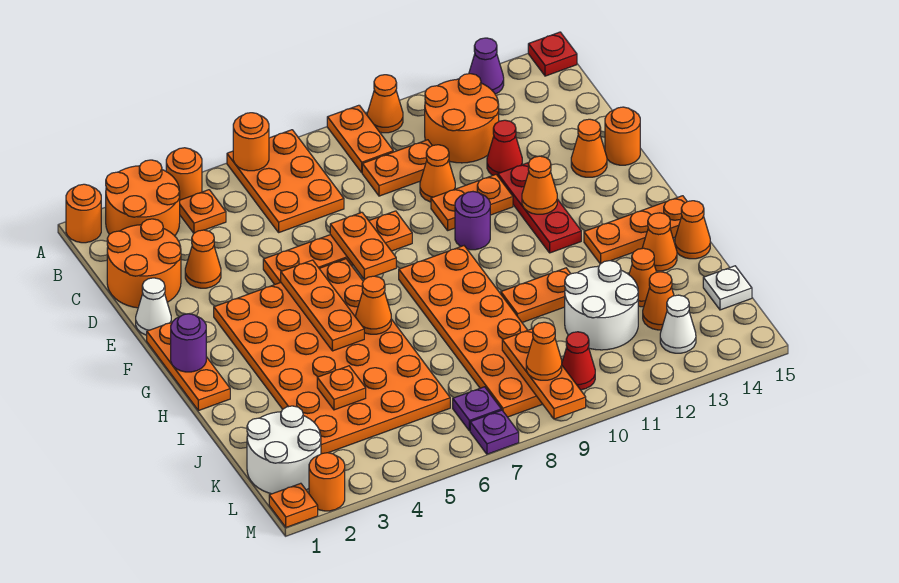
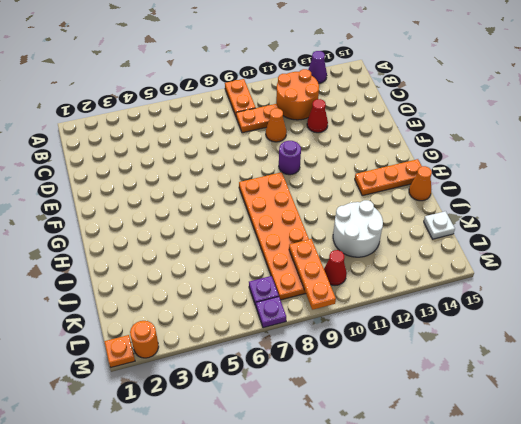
none -> orange round brick A1 level 1
none -> orange round brick A2:B3 level 1
none -> orange round brick A4 level 1
none -> orange plate A6:C7 level 1

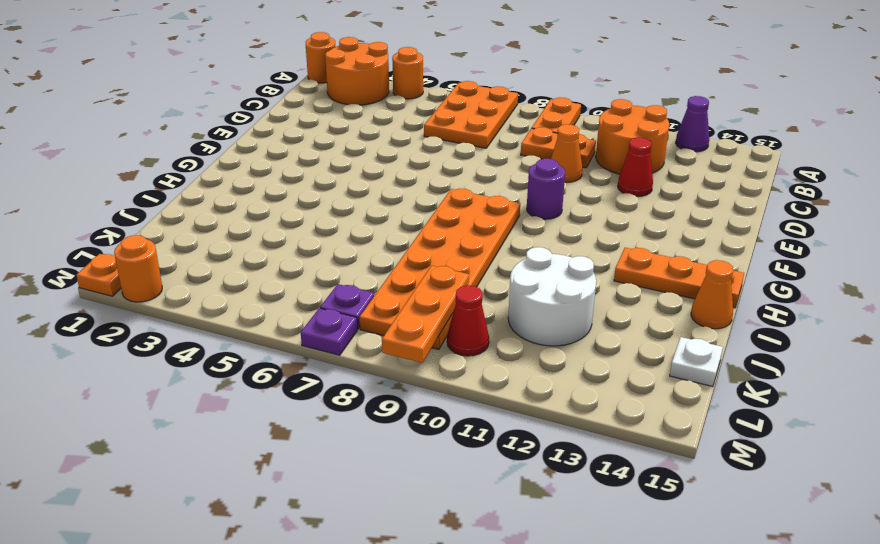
none -> orange cone A10 level 1
none -> red plate A15 level 1
none -> orange plate B4 level 1
none -> orange round brick C1:D2 level 1

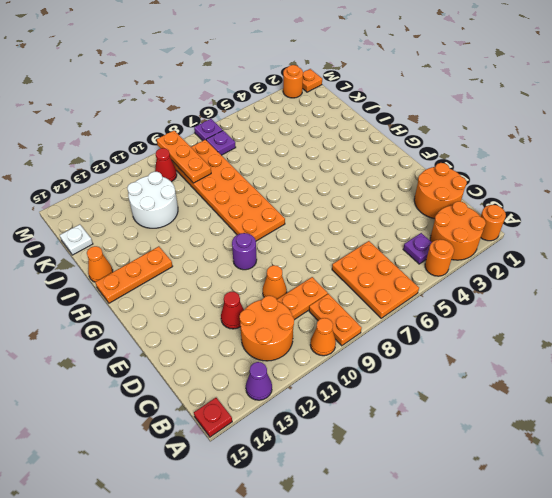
purple plate B4 level 1 -> orange plate B4 level 1
none -> orange cone D3 level 1
none -> white cone E1 level 1
none -> orange plate E5:E8 level 1
none -> orange plate E10:E11 level 1

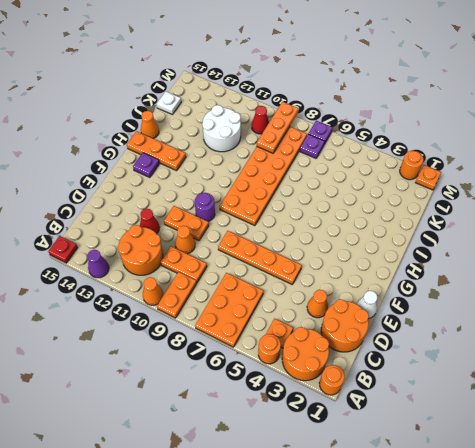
purple plate G14 level 1 -> none
none -> red plate E12:G12 level 1
none -> orange cone E14 level 1
none -> orange round brick E15 level 1
none -> orange plate F1:H1 level 1

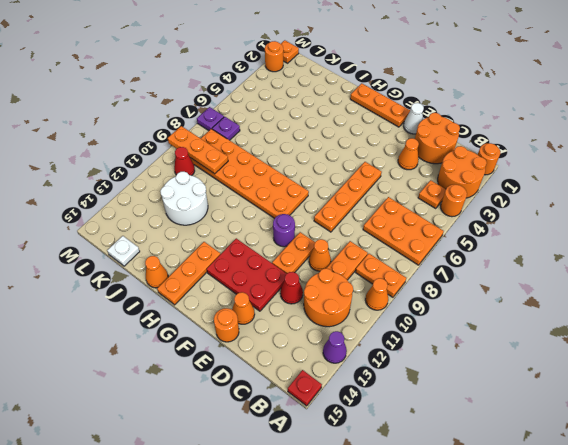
red plate E12:G13 level 1 -> red plate E12:G12 level 1
none -> orange plate F3:K6 level 1
none -> orange plate I10:I11 level 1
none -> orange cone I14 level 1
none -> orange cone J13 level 1

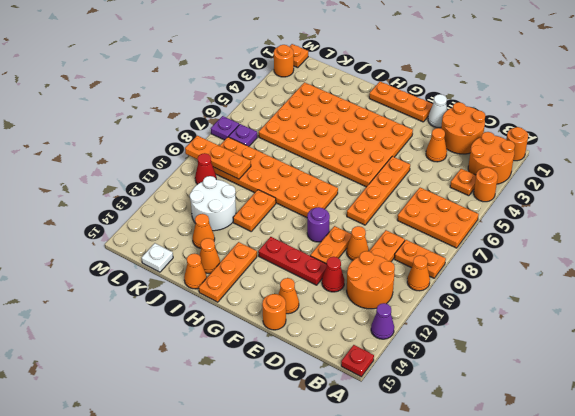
none -> white round brick K1:L2 level 1
none -> orange cone K13 level 1
none -> white cone L13 level 1
none -> orange round brick A6 level 2

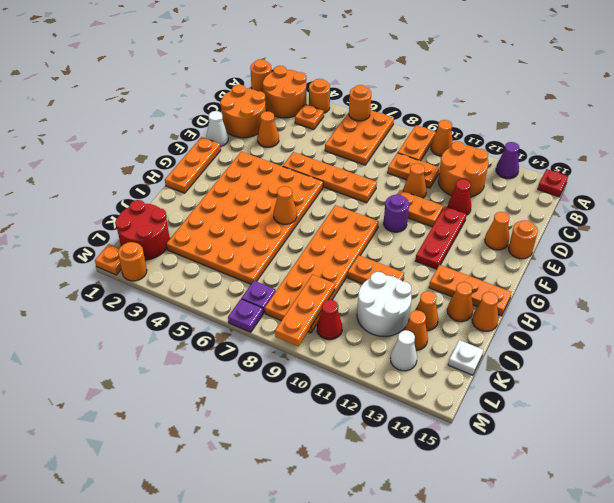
red round brick K1:L2 level 1 -> white round brick K1:L2 level 1
none -> orange plate E7:F7 level 2
none -> orange plate F5:H5 level 2
none -> orange cone F12 level 2
none -> purple round brick G1 level 2

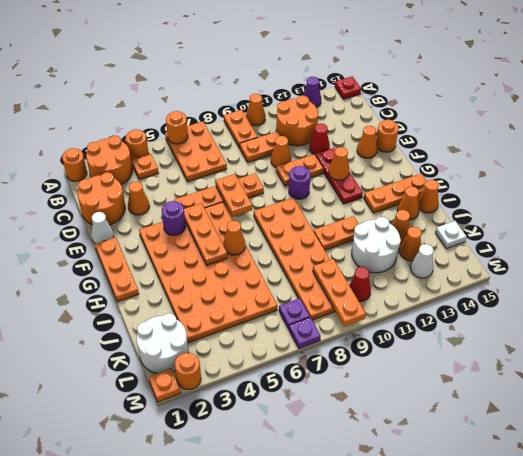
purple round brick F4 level 2 -> purple round brick G1 level 2
none -> orange plate J4 level 2
none -> orange cone L9 level 3

